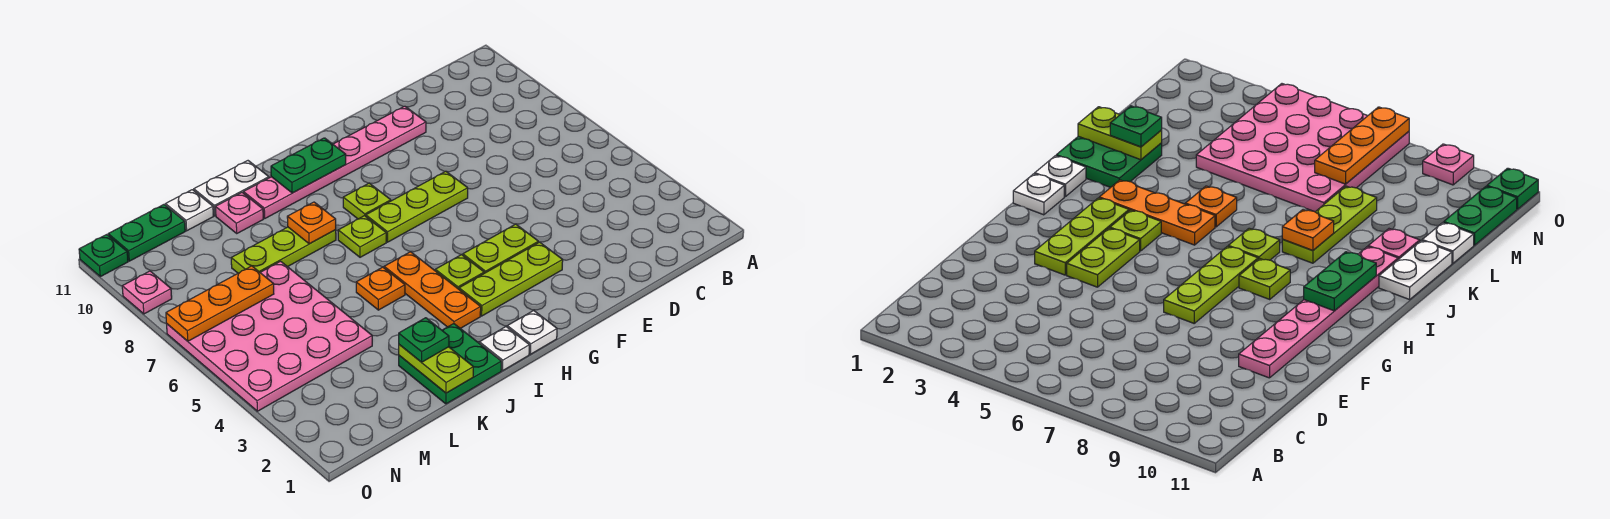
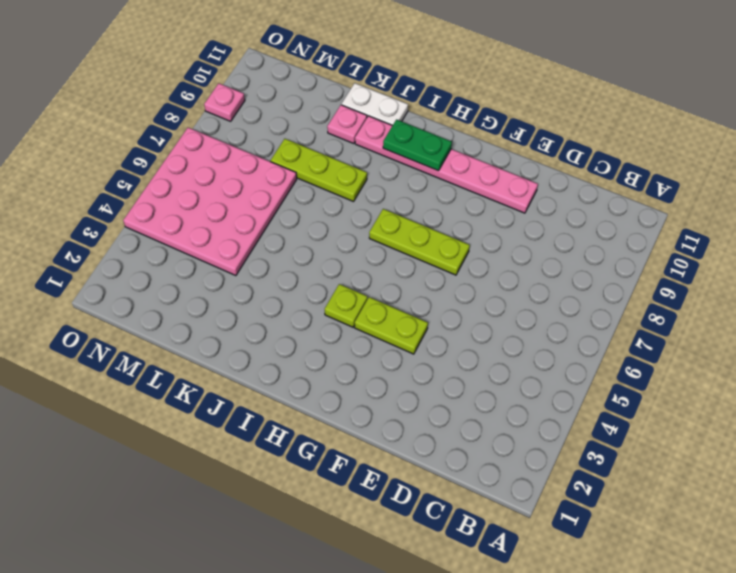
none -> lime plate F3:H3 level 1
none -> white plate H1 level 1
none -> lime plate H8 level 1

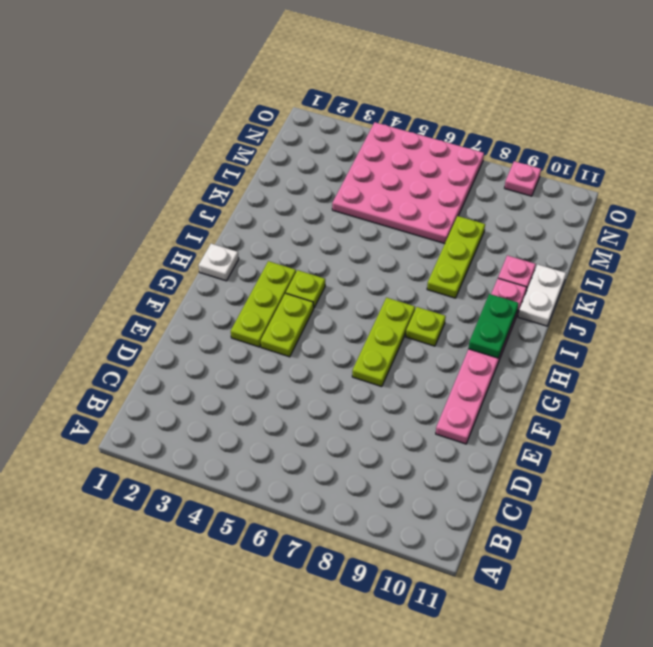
none -> white plate I1 level 1
none -> orange plate I3:I5 level 1
none -> lime plate I7 level 1

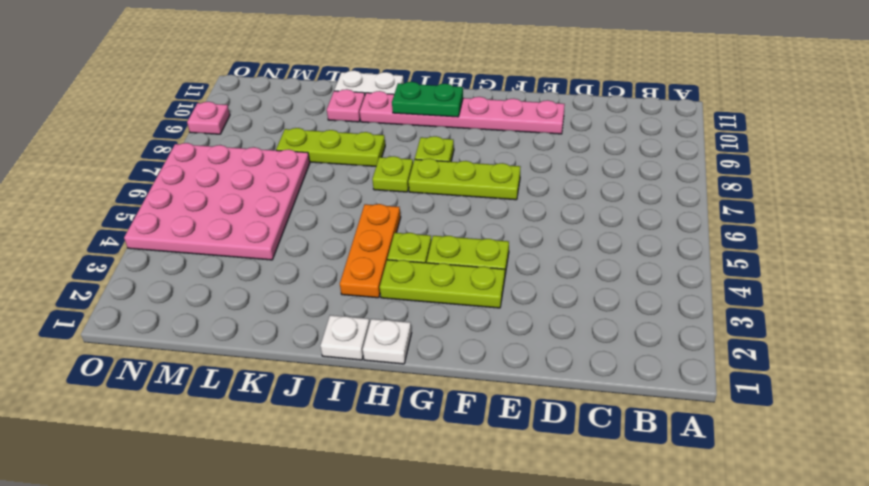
none -> green plate J1:K2 level 1
none -> orange plate J5 level 1
none -> white plate L11 level 1

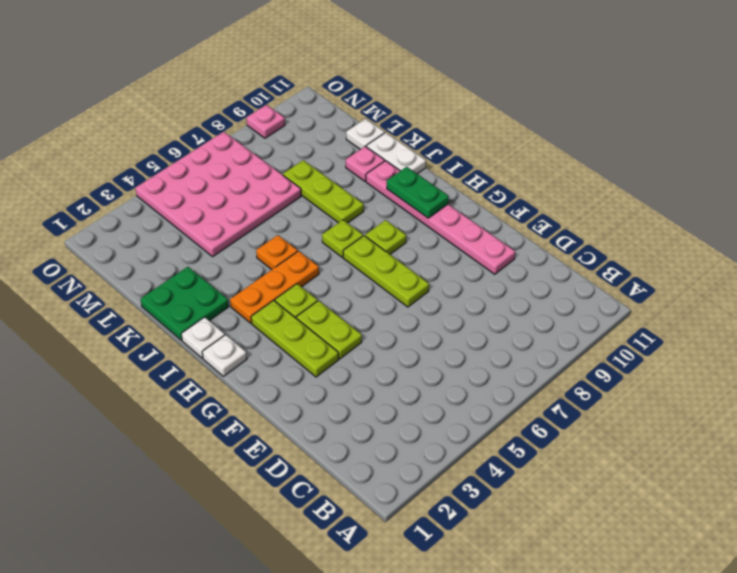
none -> green plate M11:N11 level 1
none -> green plate O11 level 1
none -> orange plate J8 level 2

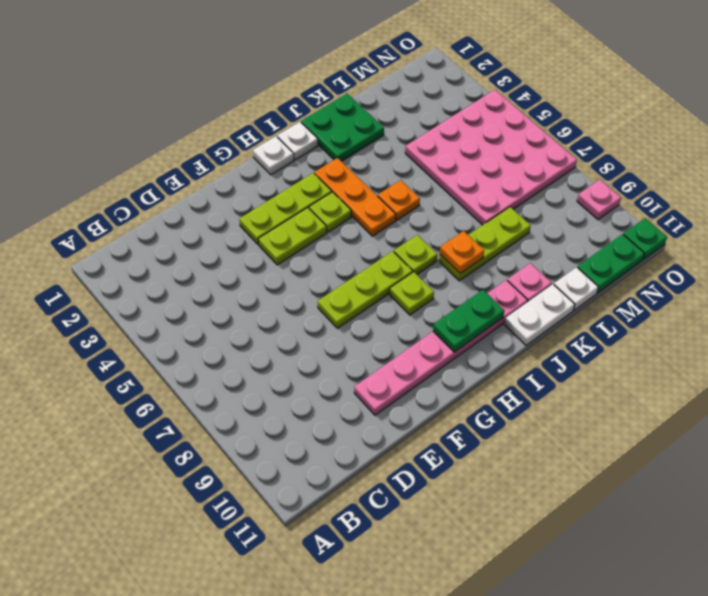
none -> lime plate K1:K2 level 2
none -> orange plate M7:O7 level 2
none -> green plate K2 level 3

